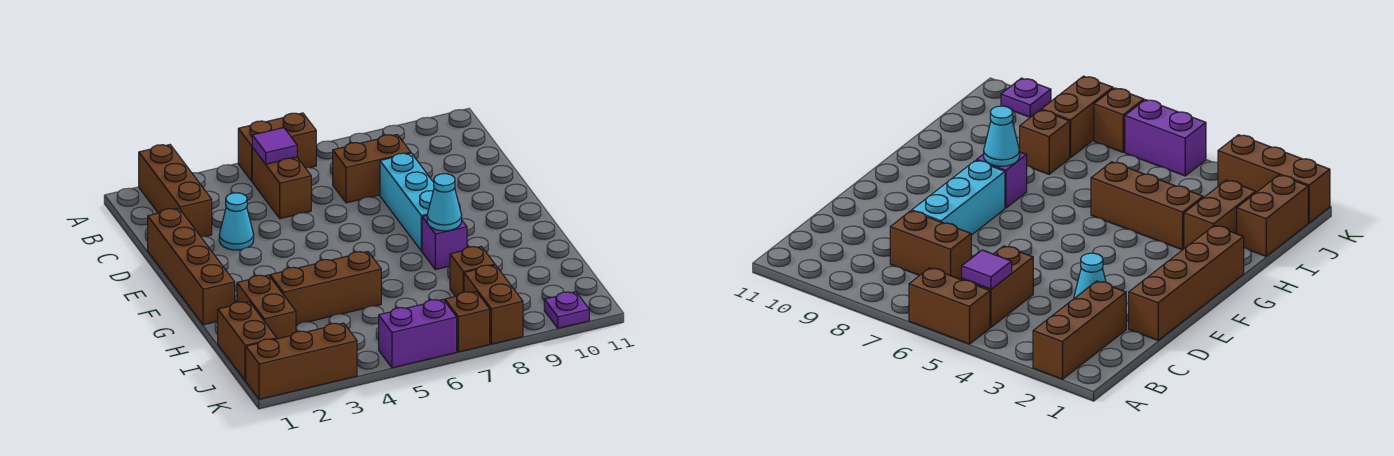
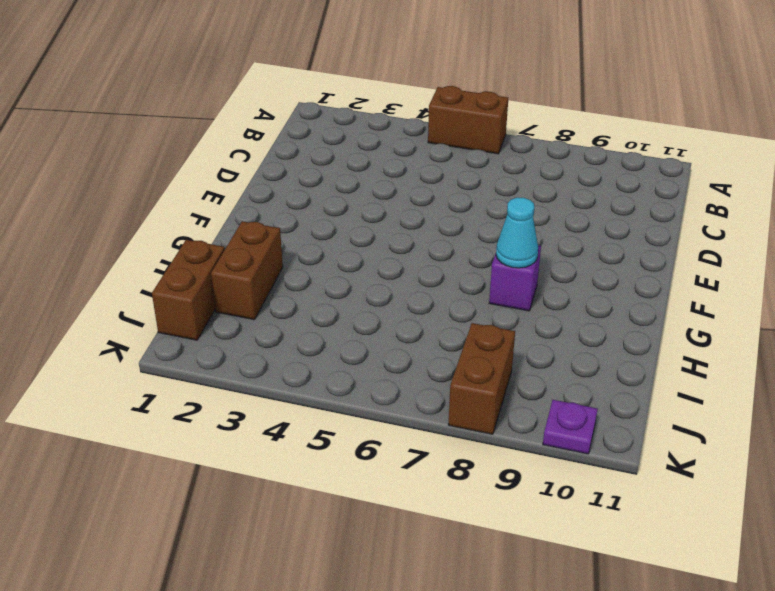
none -> brown brick A2:C2 level 1
none -> brown brick B5:C5 level 1
none -> brown brick C7:C8 level 1

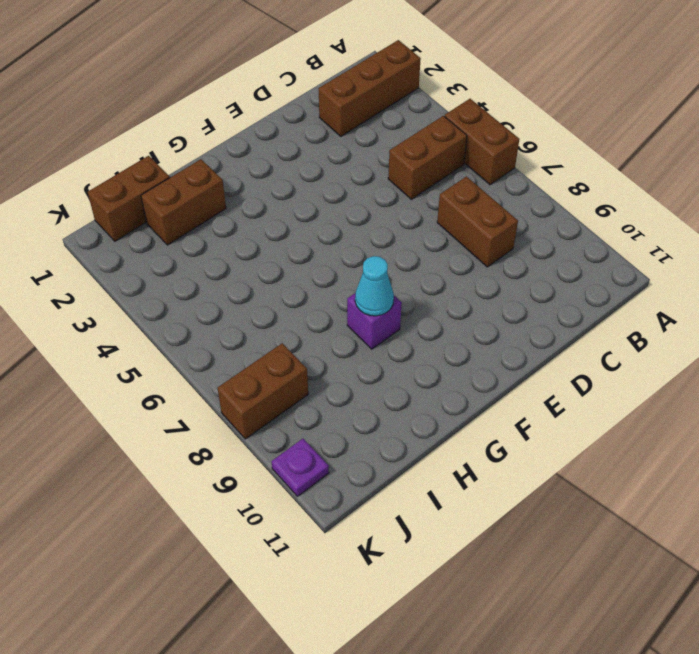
none -> brown brick D1:G1 level 1
none -> cyan cone D3 level 1
none -> cyan brick D8:F8 level 1

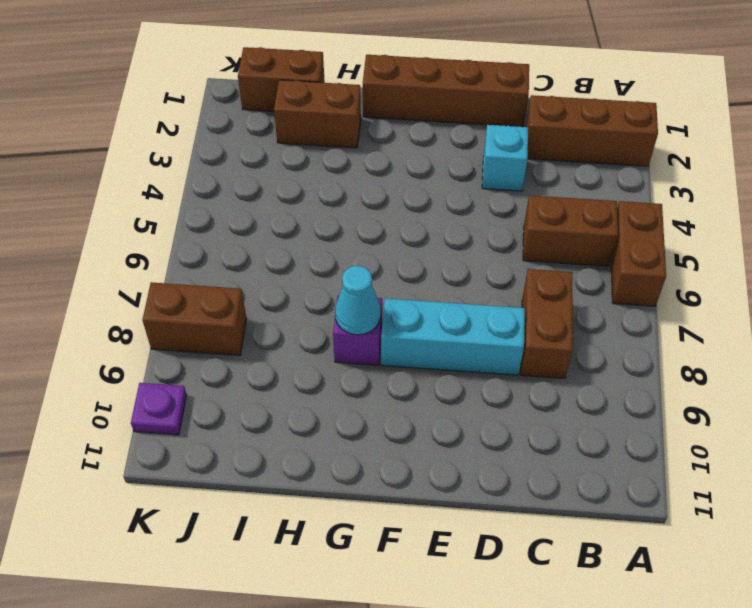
cyan brick D3 level 1 -> cyan cone D3 level 1
none -> brown brick H3:H5 level 1
none -> brown brick I8 level 1
none -> brown brick K1:K3 level 1

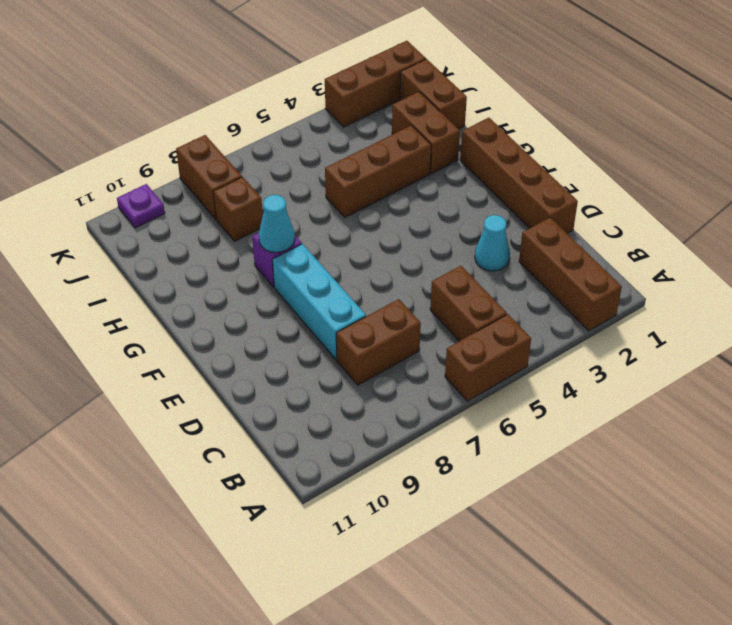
none -> purple brick K5:K6 level 1
none -> brown brick K7 level 1
none -> purple tile B5 level 2

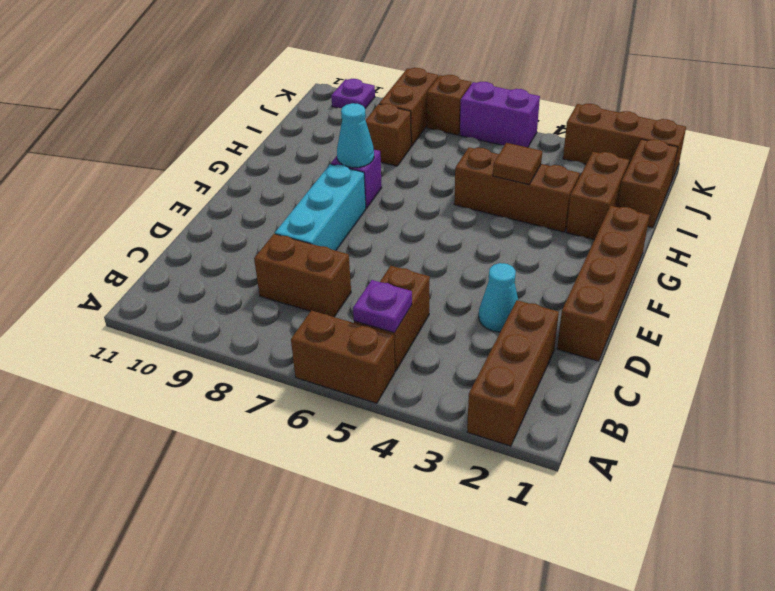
purple plate B5 level 2 -> purple tile B5 level 2
brown tile H4 level 2 -> none

